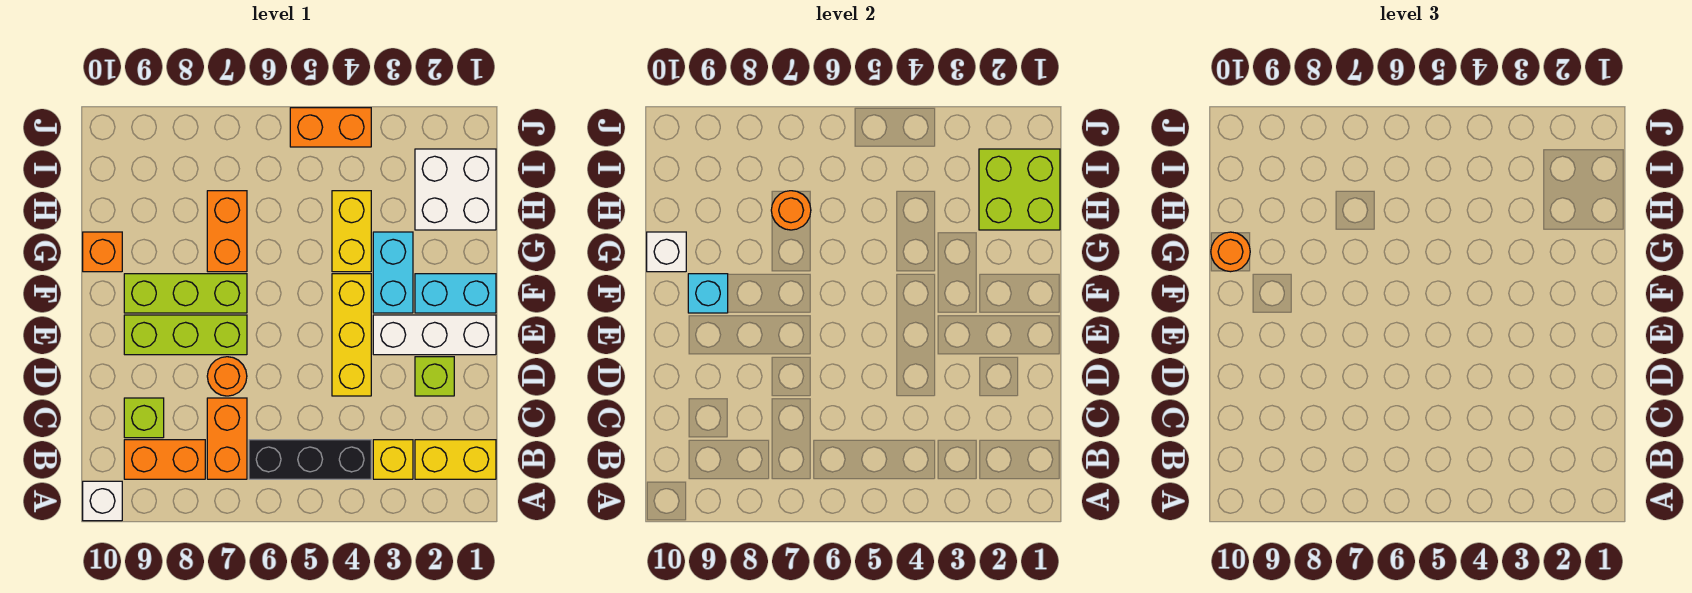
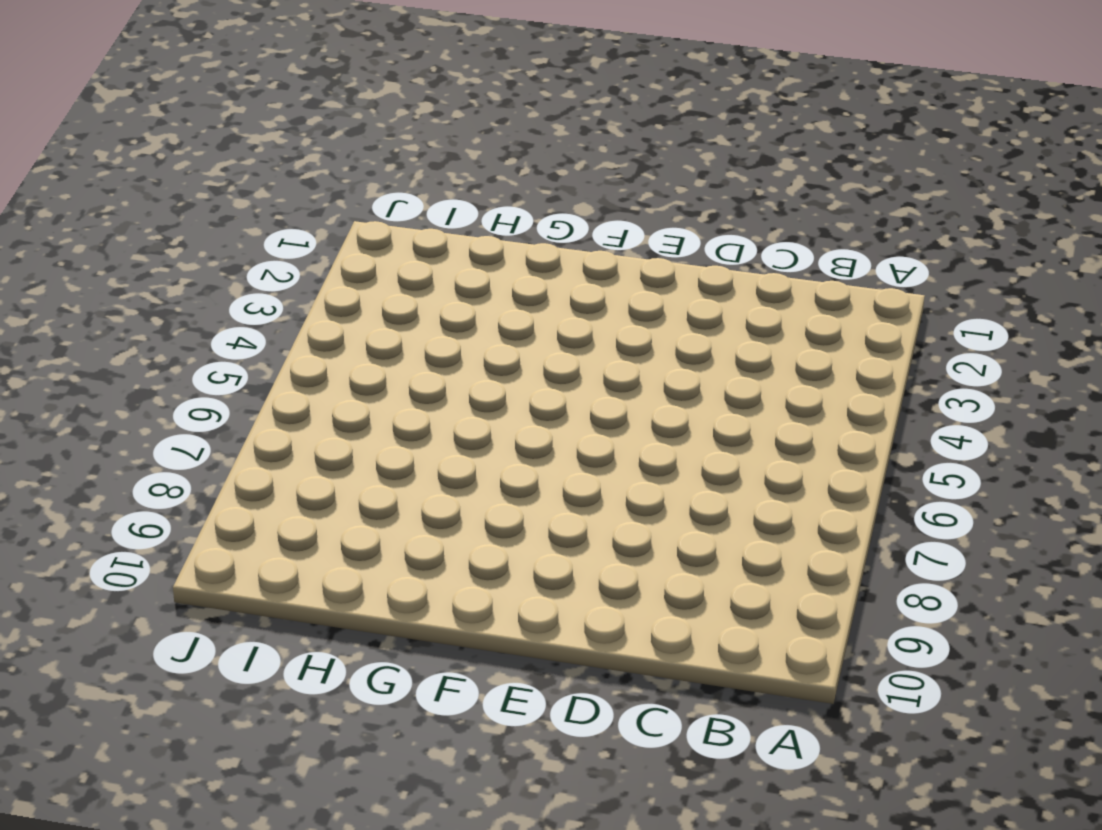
none -> white brick A10 level 1
none -> yellow brick B1:B2 level 1
none -> yellow brick B3 level 1

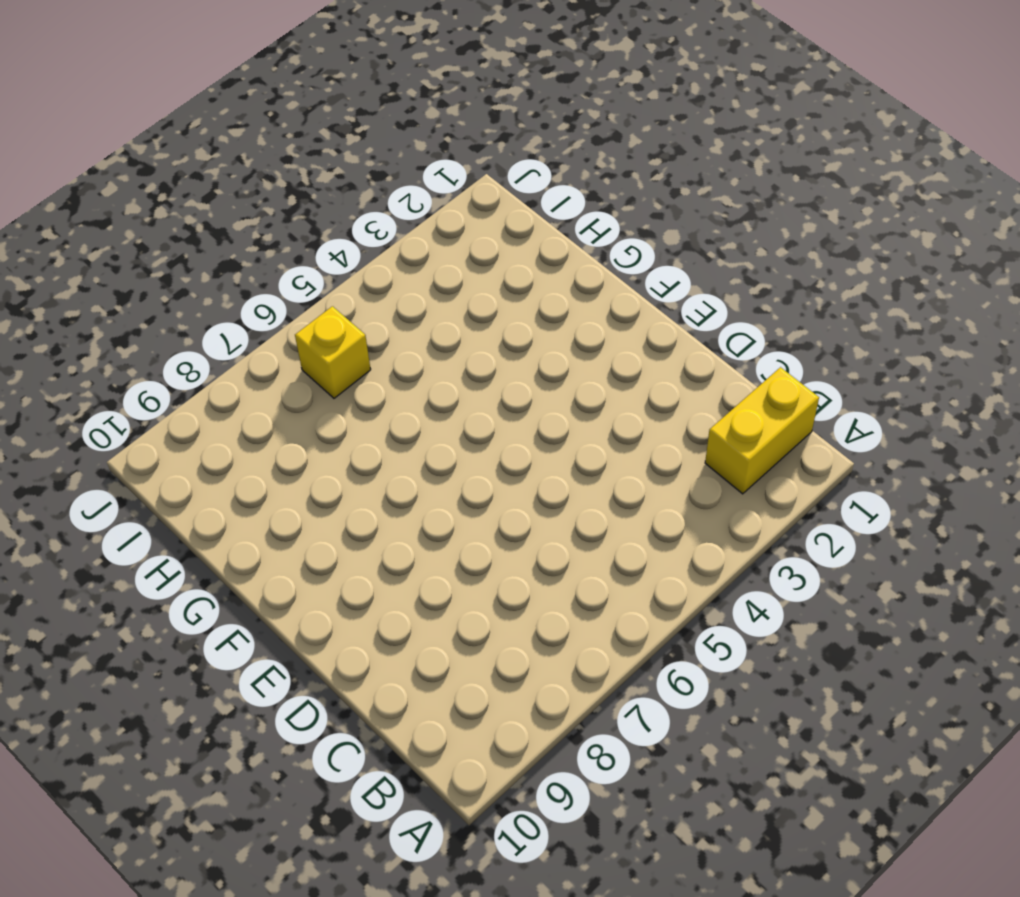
yellow brick I6 level 1 -> yellow brick B3 level 1
none -> white brick A10 level 1
none -> black brick B4:B6 level 1
none -> orange brick B7:C7 level 1

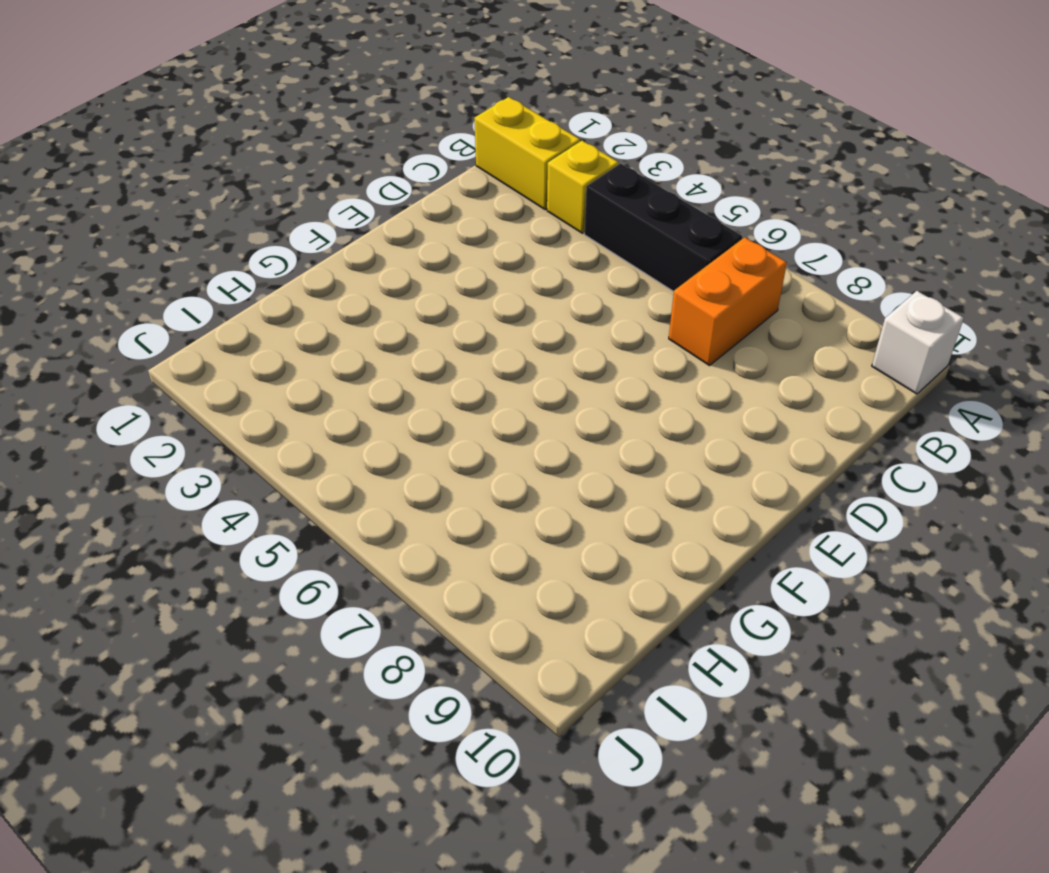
none -> orange brick B8:B9 level 1
none -> lime brick C9 level 1
none -> lime brick D2 level 1

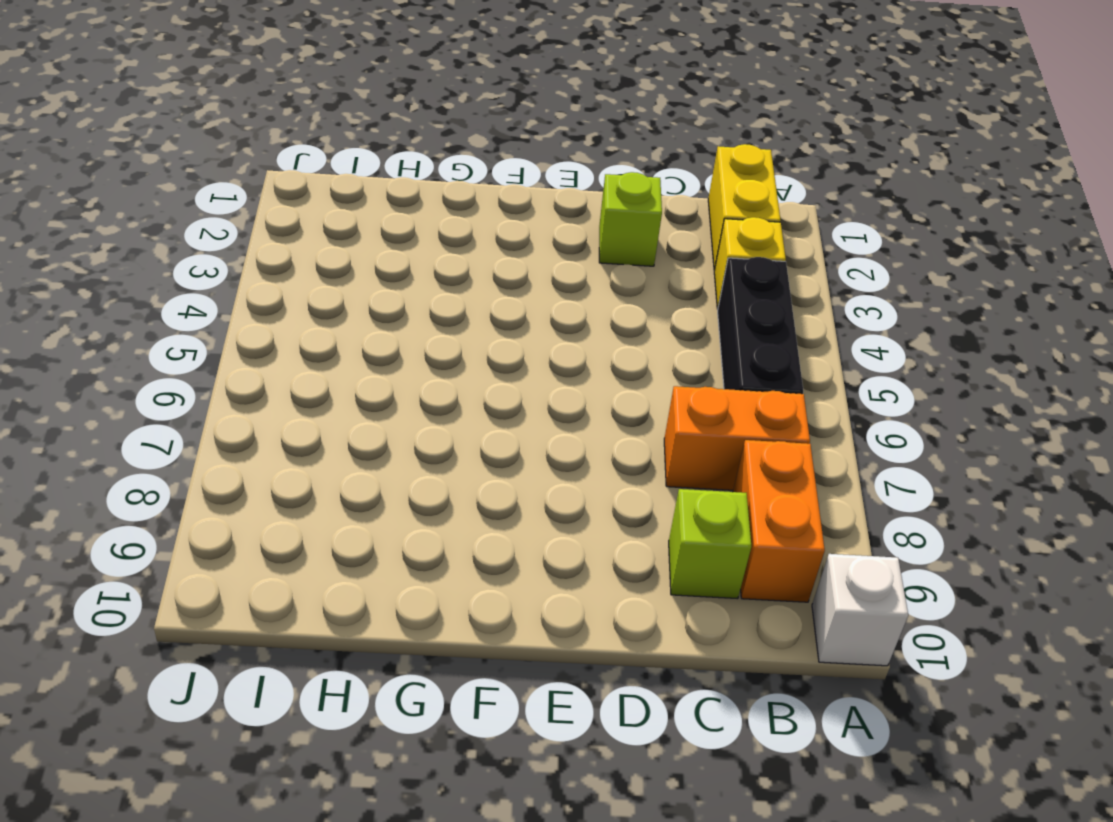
none -> yellow brick D4:F4 level 1
none -> orange round brick D7 level 1
none -> white brick E1:E3 level 1

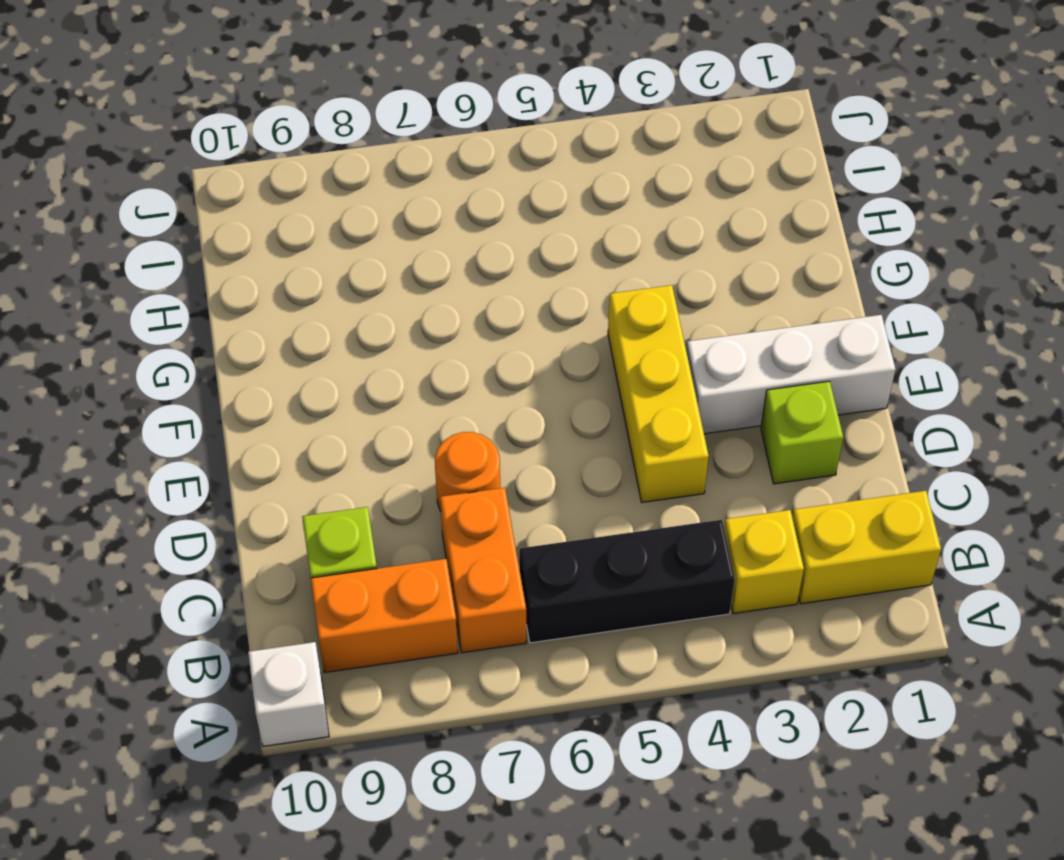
none -> lime brick E7:E9 level 1
none -> cyan brick F1:F2 level 1
none -> cyan brick F3:G3 level 1

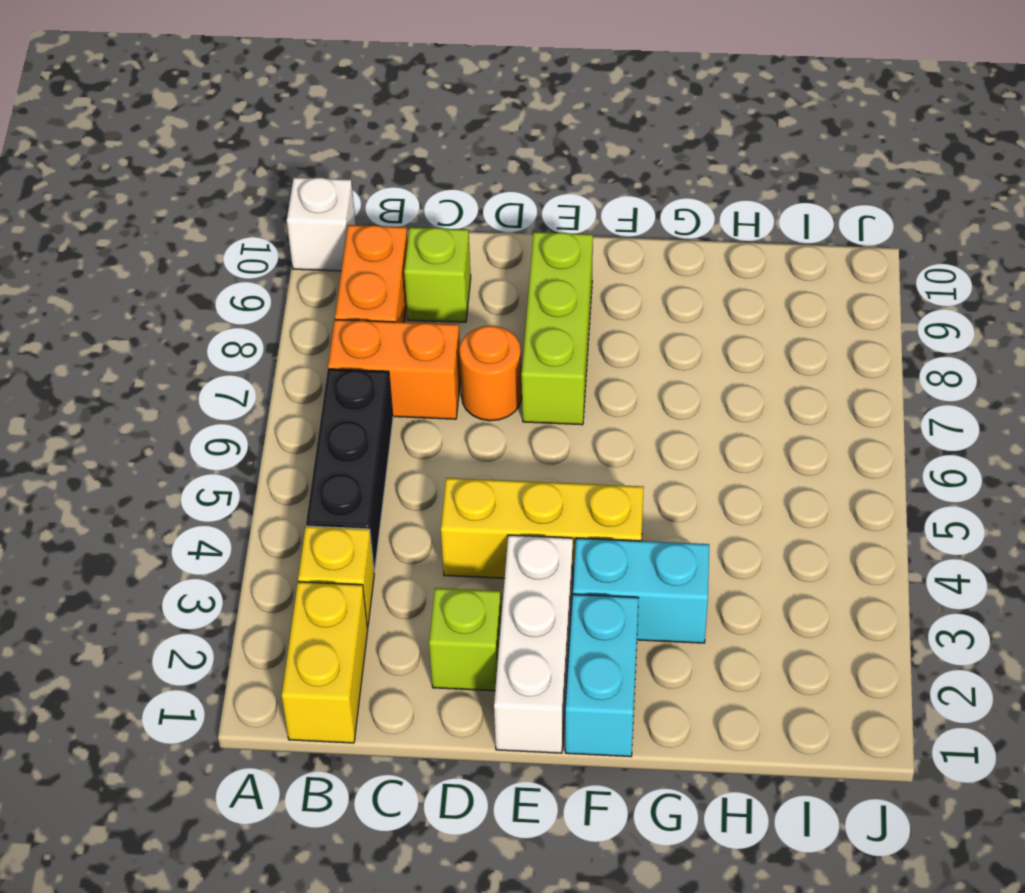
none -> lime brick F7:F9 level 1
none -> yellow brick G4:H4 level 1
none -> orange brick G7:H7 level 1

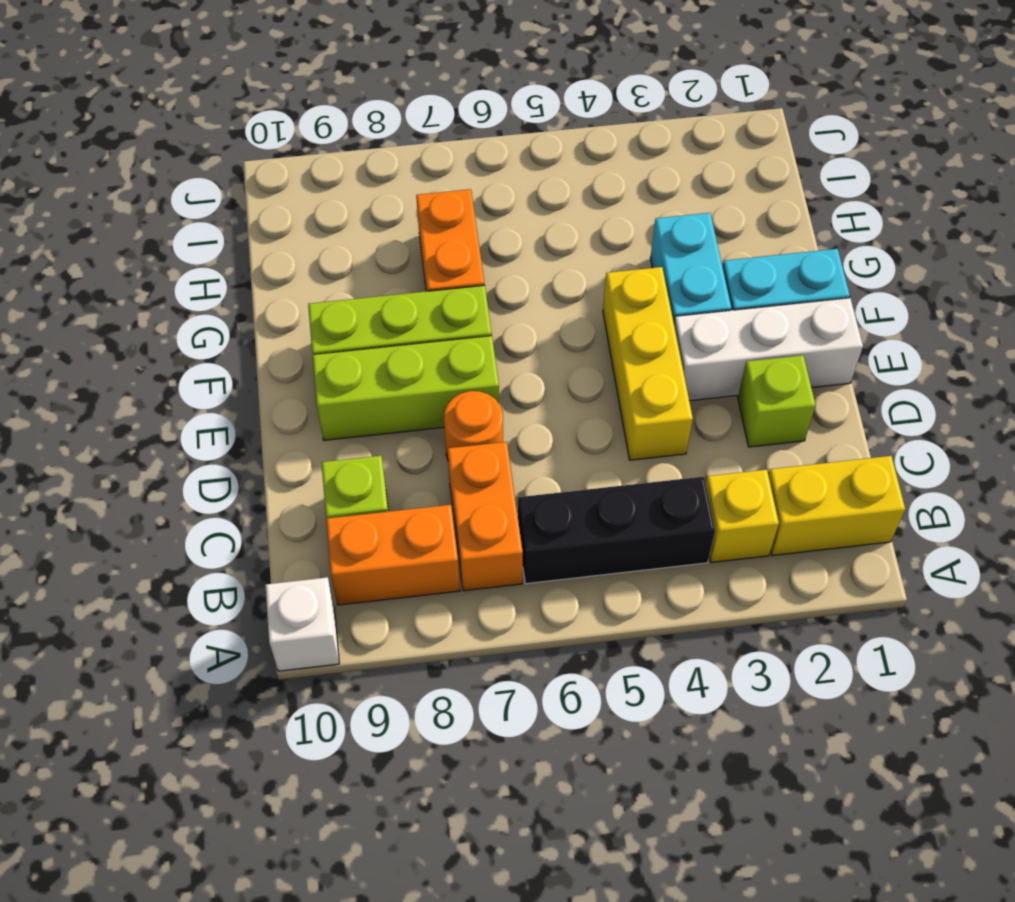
none -> yellow brick G4:H4 level 1
none -> orange brick G10 level 1
none -> white brick H1:I2 level 1

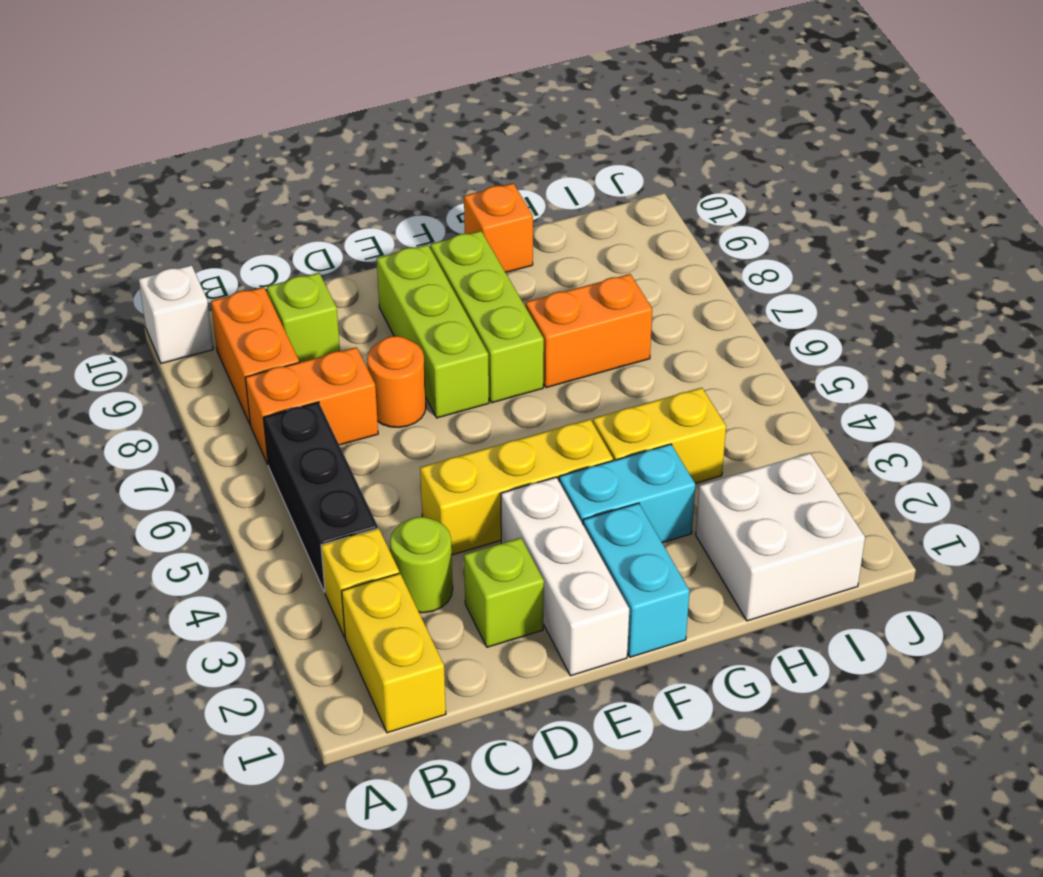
lime round brick C3 level 1 -> none
none -> orange brick J4:J5 level 1
none -> cyan brick F9 level 2
none -> white brick G10 level 2

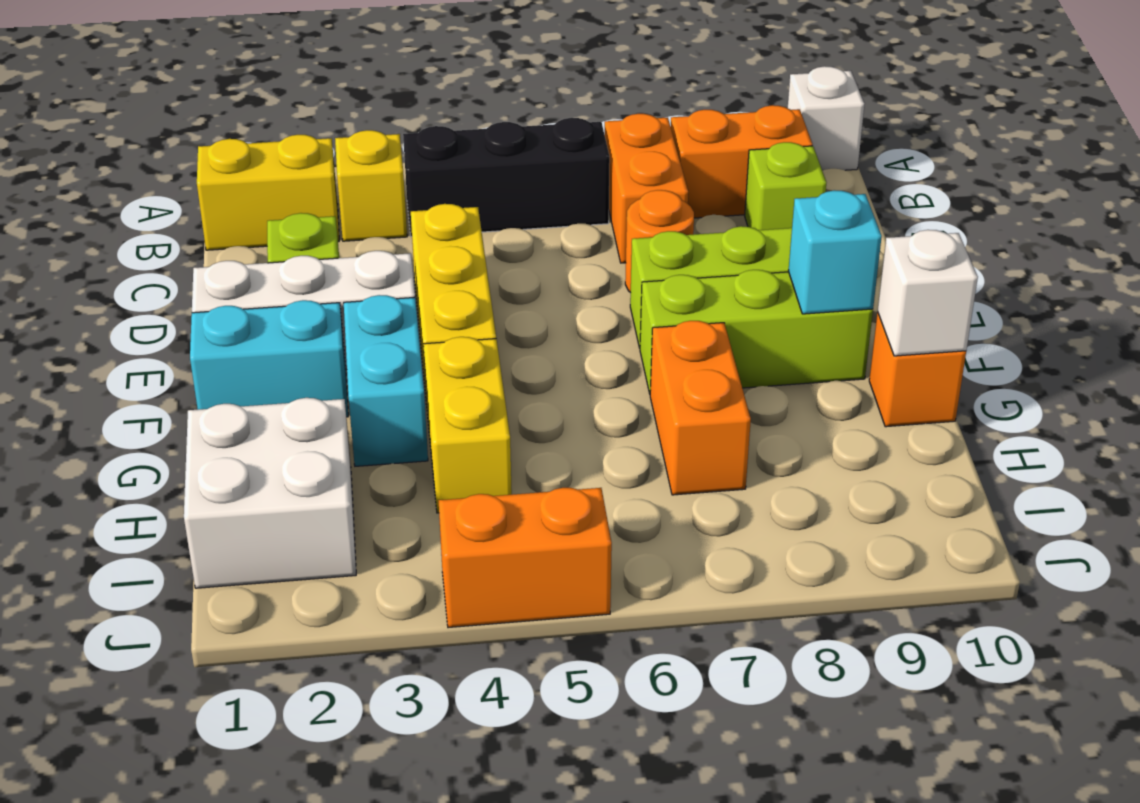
none -> lime brick H1:I2 level 2
none -> orange round brick H7 level 2
none -> orange round brick G10 level 3

